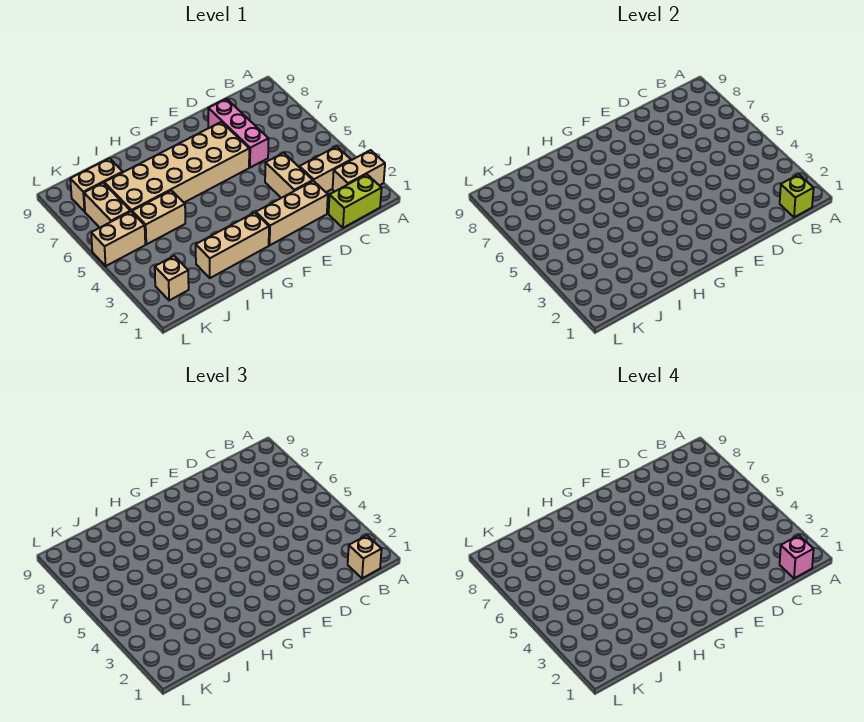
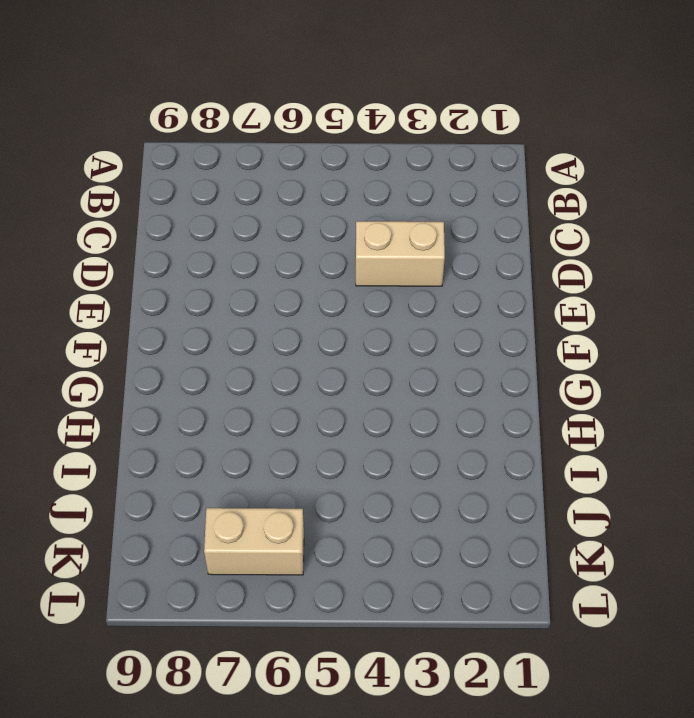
none -> tan brick A2:B2 level 1
none -> lime brick B1:C1 level 1
none -> tan brick B3:C3 level 1

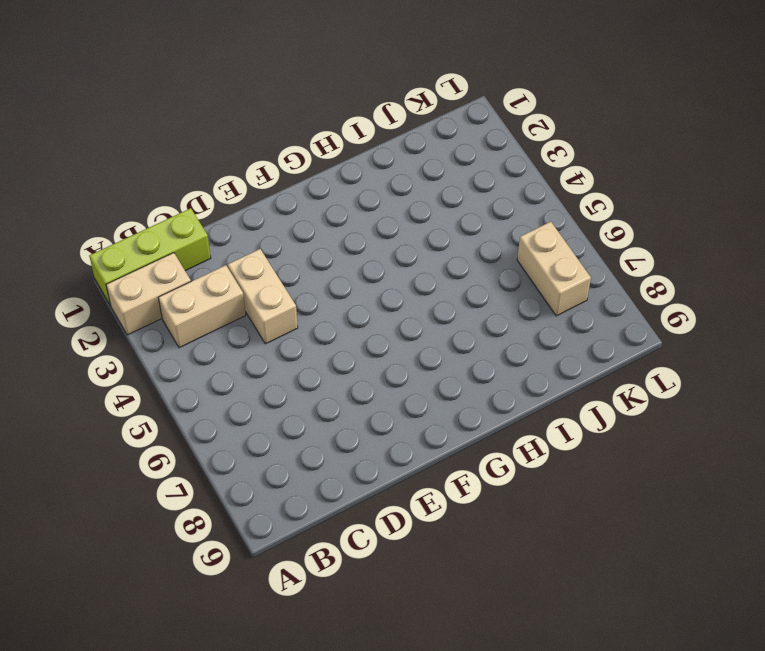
lime brick A1:C1 level 1 -> lime brick B1:C1 level 1
none -> tan brick D2:F2 level 1
none -> pink brick D6:D8 level 1
none -> tan brick E6:J7 level 1

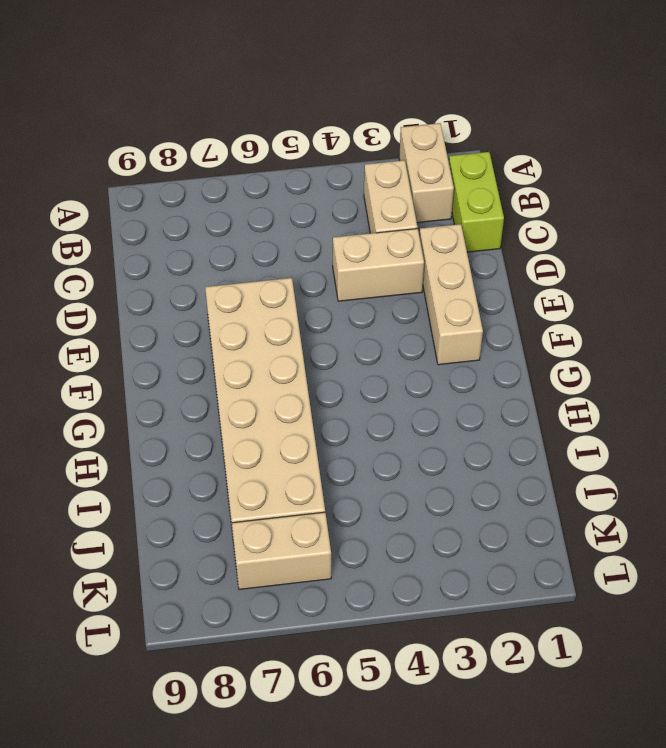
none -> pink brick D6:D8 level 1
none -> tan brick G2:I2 level 1
none -> tan brick I5:J5 level 1

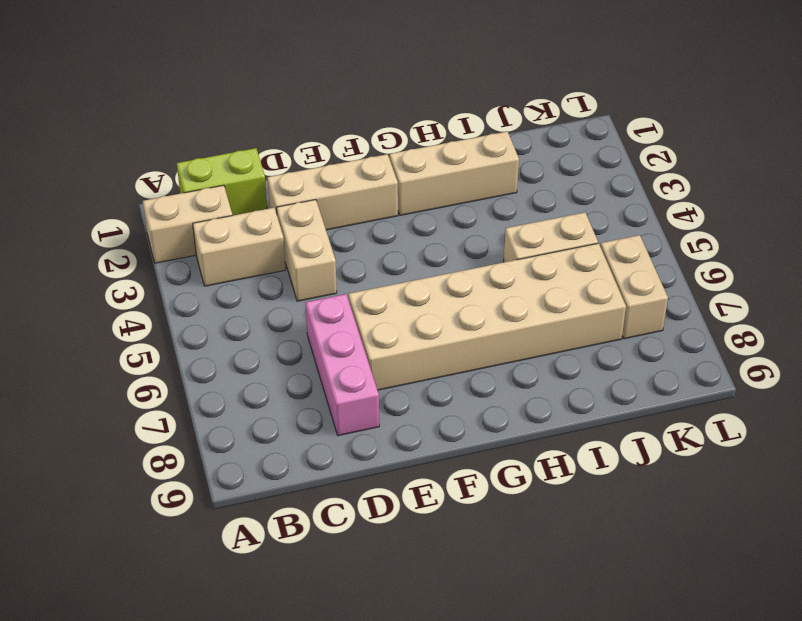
none -> tan brick J8:K8 level 1
none -> tan brick K2 level 1
none -> tan brick K5:L5 level 1

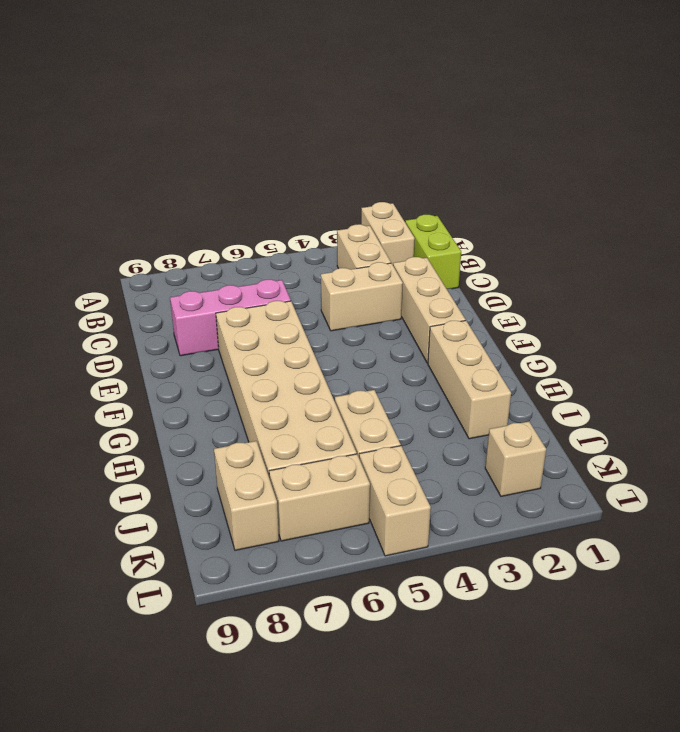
none -> lime brick B1 level 2
none -> tan brick B1 level 3
none -> pink brick B1 level 4

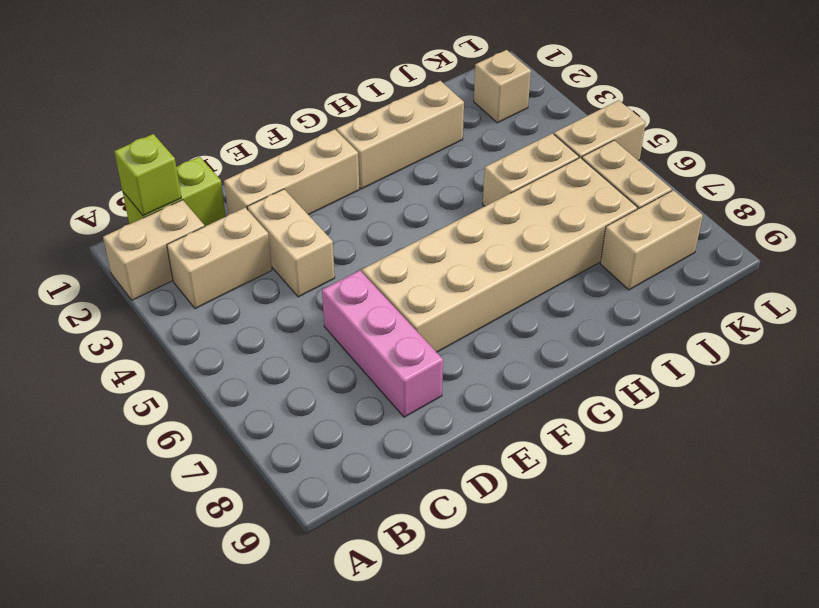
none -> tan brick B1 level 3
none -> pink brick B1 level 4

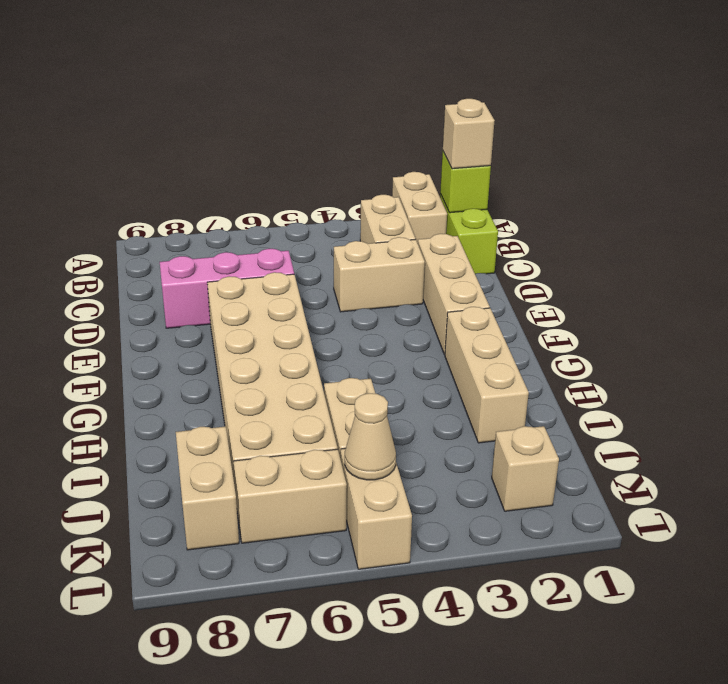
tan cone K5 level 2 -> none
none -> pink brick B1 level 4

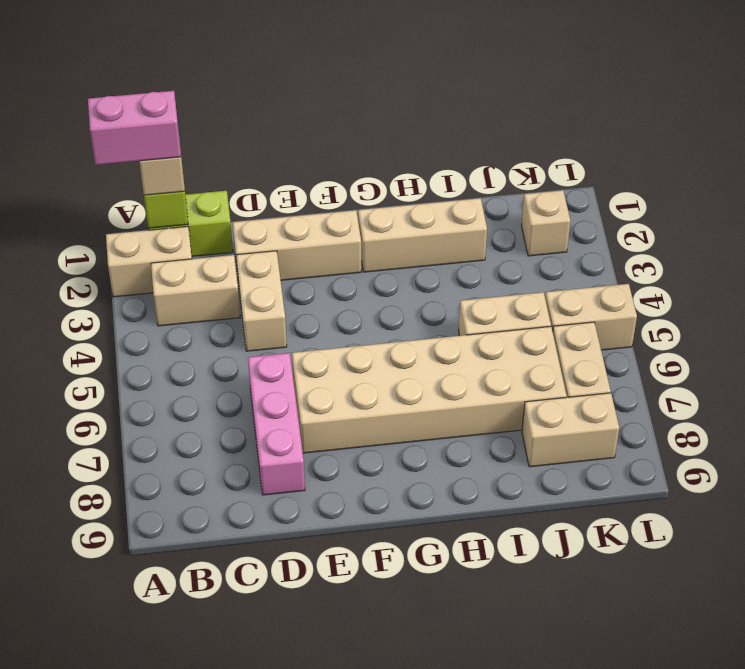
pink brick A1:B1 level 4 -> pink brick B1 level 4

